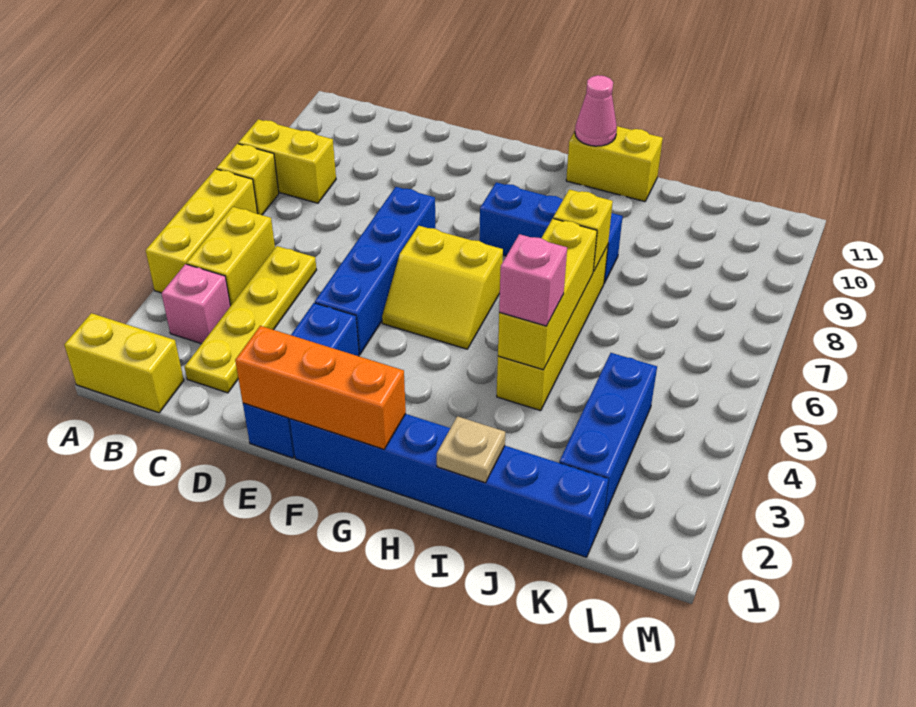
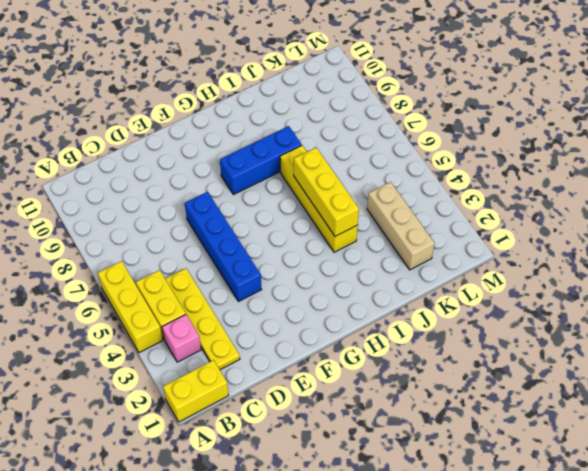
tan brick K2:K4 level 1 -> blue brick K2:K4 level 1
none -> yellow brick A7 level 1
none -> yellow brick A8:B8 level 1
none -> blue brick E1:E3 level 1

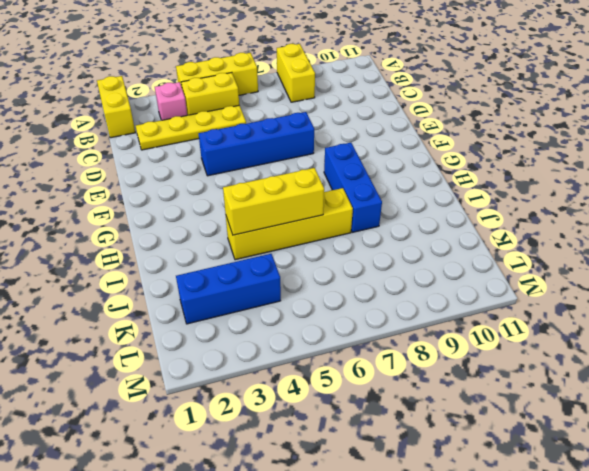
none -> yellow brick A7 level 1
none -> blue brick E1:E3 level 1
none -> blue brick F1:K1 level 1

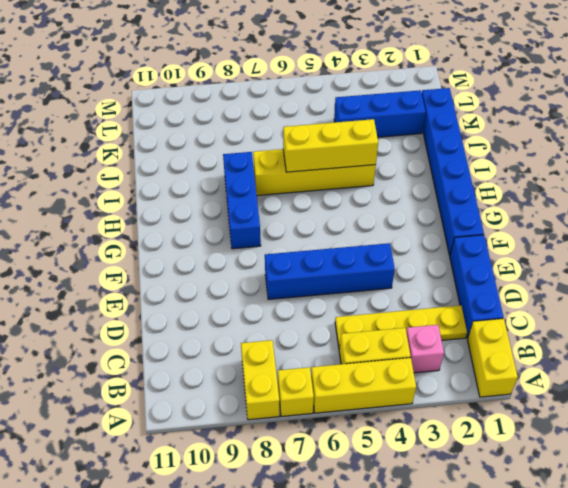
blue brick C1:E1 level 1 -> blue brick E1:E3 level 1
none -> yellow slope F5:G6 level 1 top 6
none -> yellow brick H11:I11 level 1
none -> orange brick E1:G1 level 2

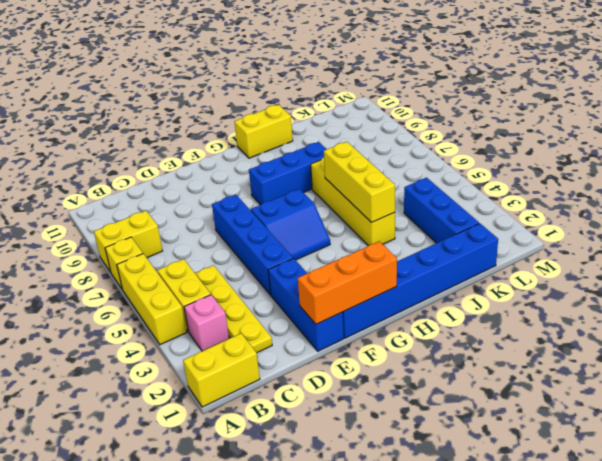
blue slope F5:G6 level 1 top 6 -> yellow slope F5:G6 level 1 top 6
none -> pink cone H11 level 2
none -> tan plate I1 level 2
none -> yellow brick I7 level 2

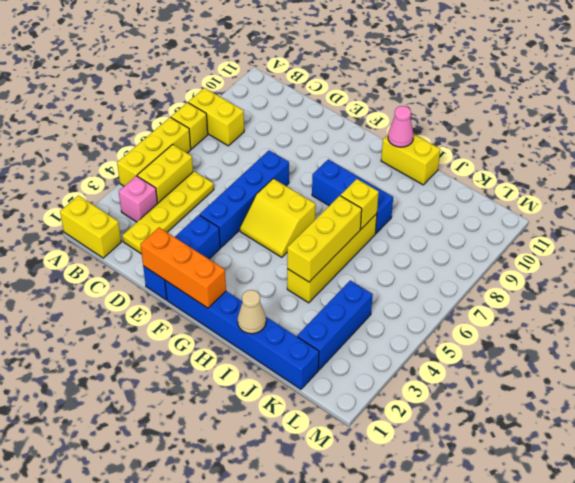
tan cone I1 level 2 -> tan plate I1 level 2
none -> pink brick I4 level 3

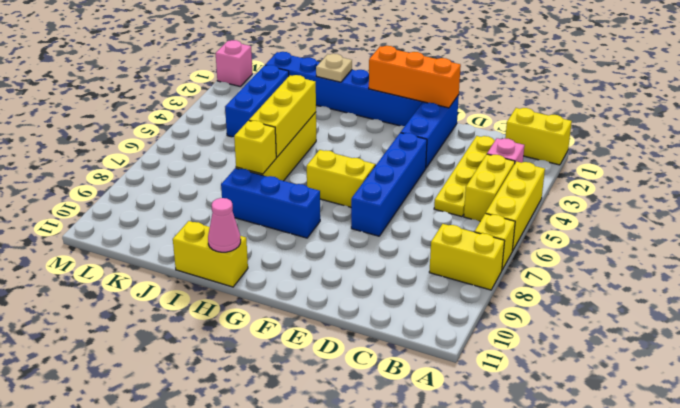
pink brick M1 level 1 -> pink brick I4 level 3

